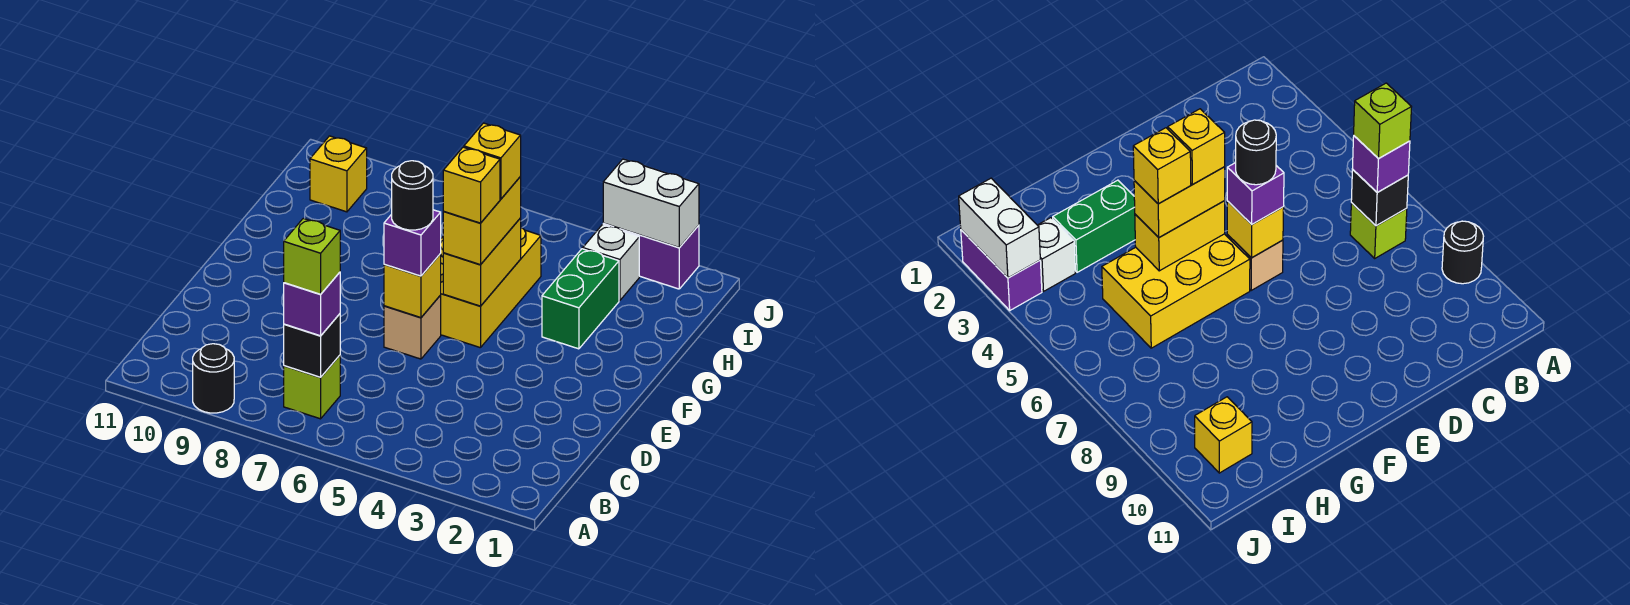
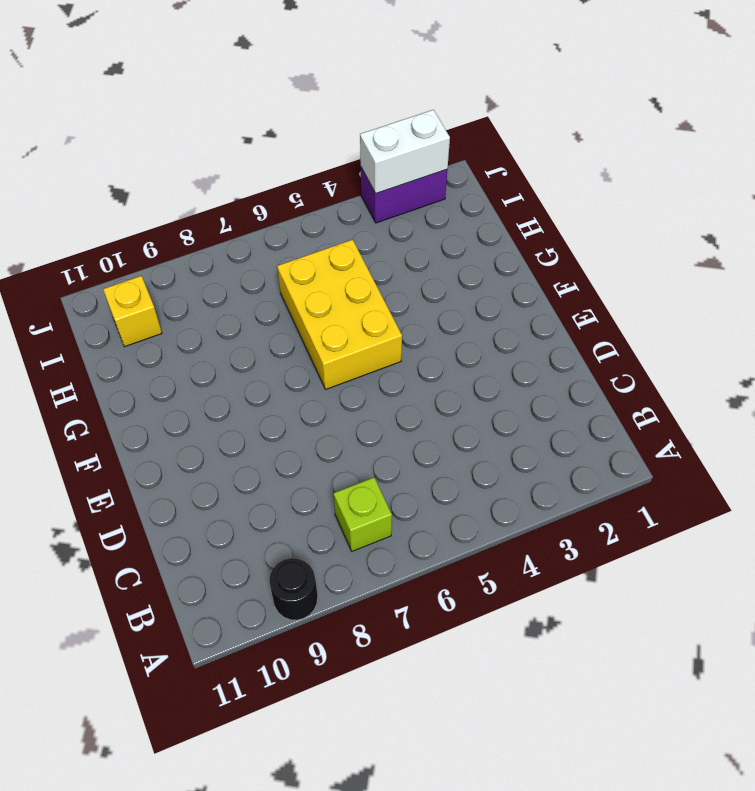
none -> tan brick E6 level 1
none -> green brick G3:H3 level 1
none -> white brick I3 level 1

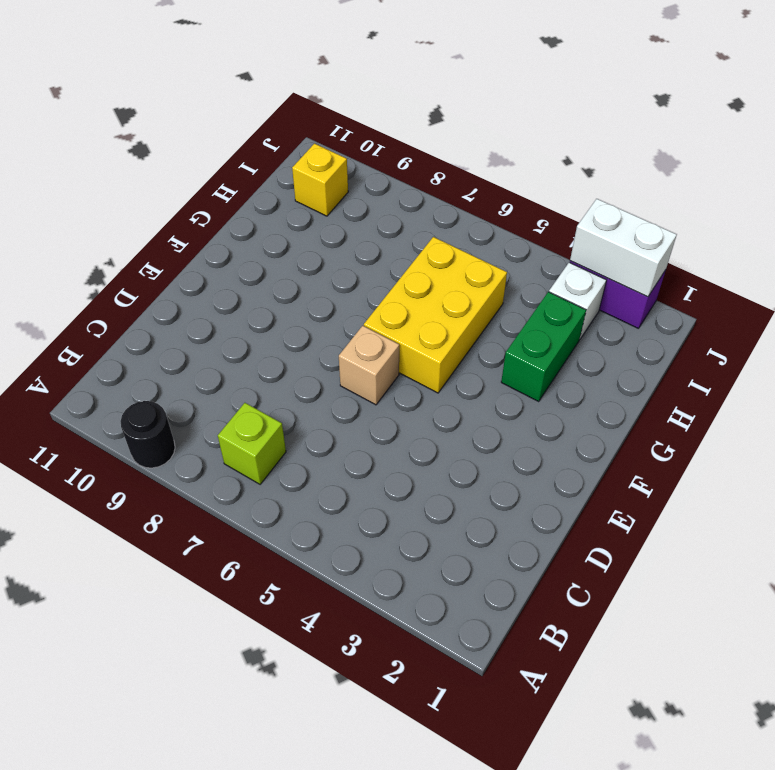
none -> black brick B7 level 2
none -> yellow brick E6 level 2
none -> yellow brick F5:G5 level 2

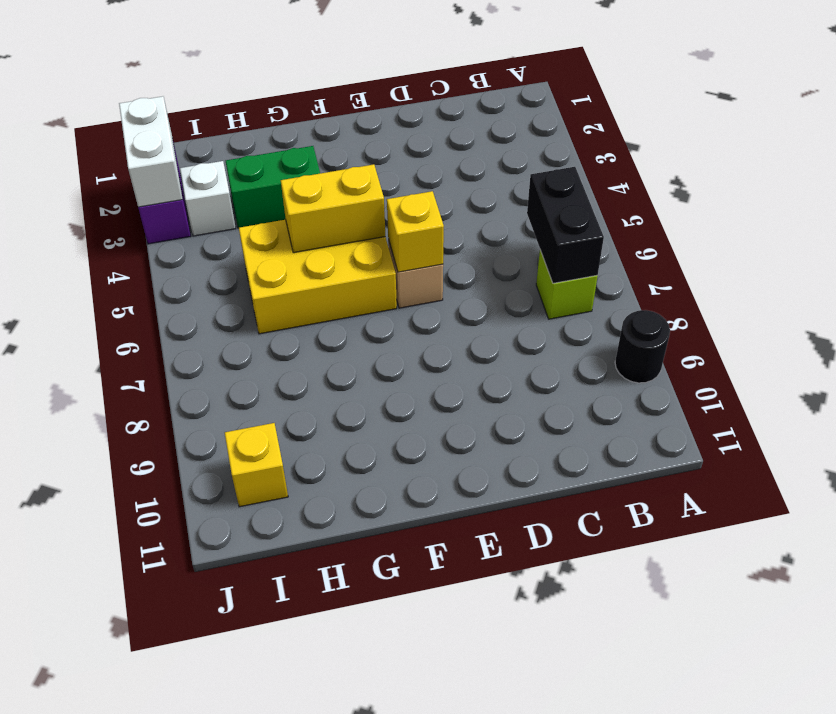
black brick B6:B7 level 2 -> black brick B7 level 2
none -> purple brick B7 level 3
none -> purple brick E6 level 3
none -> yellow brick F5:G5 level 3

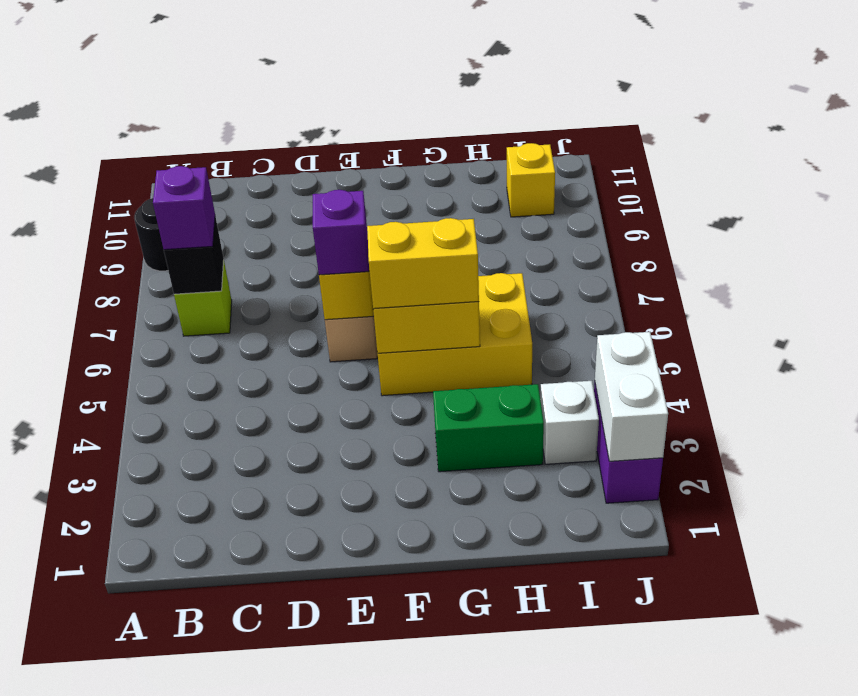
none -> lime brick B7 level 4
none -> black round brick E6 level 4
none -> yellow brick F5 level 4

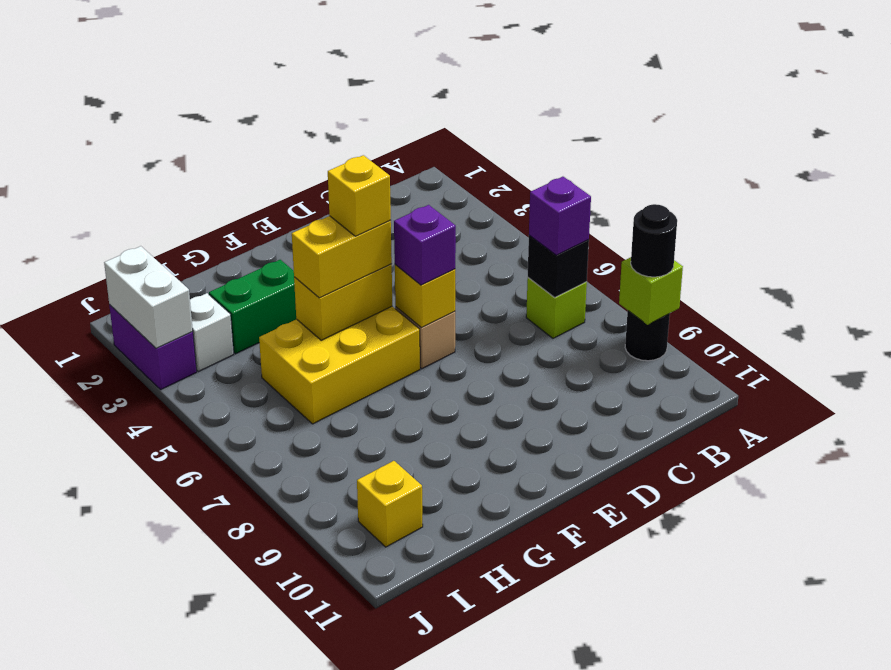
lime brick A9 level 2 -> lime brick B7 level 4
black round brick A9 level 3 -> black round brick E6 level 4
none -> yellow brick G5 level 4

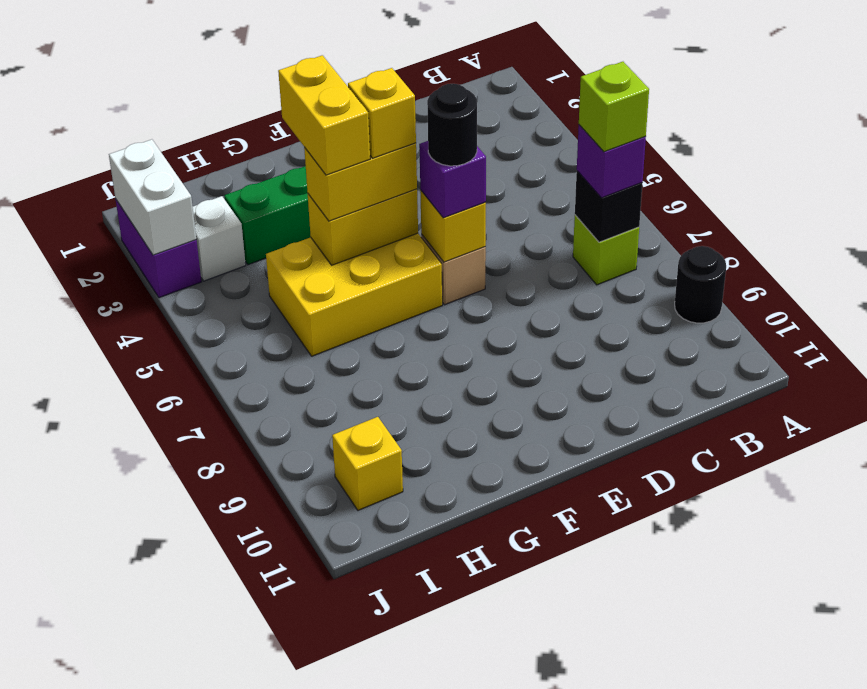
yellow brick G4:G5 level 4 -> yellow brick G5 level 4

